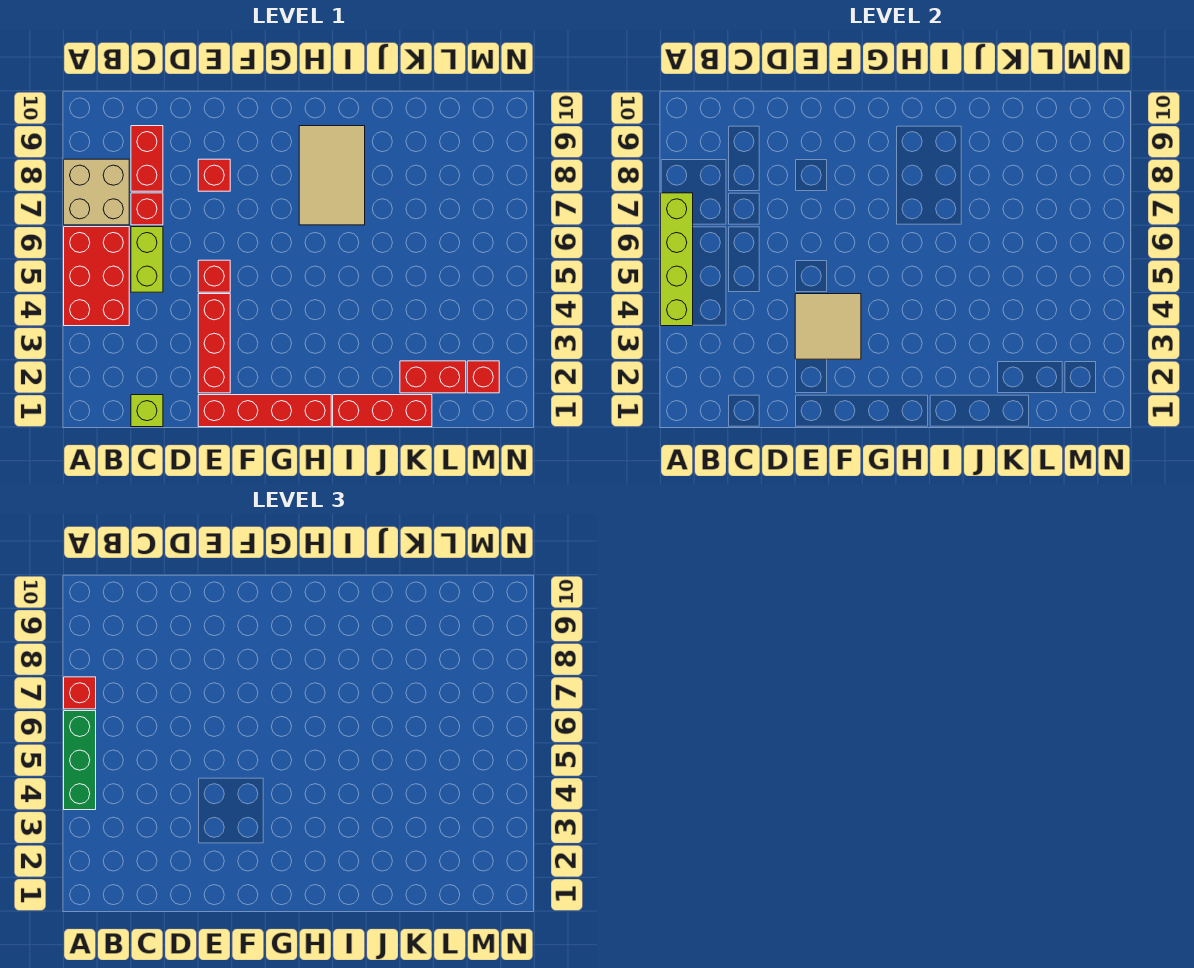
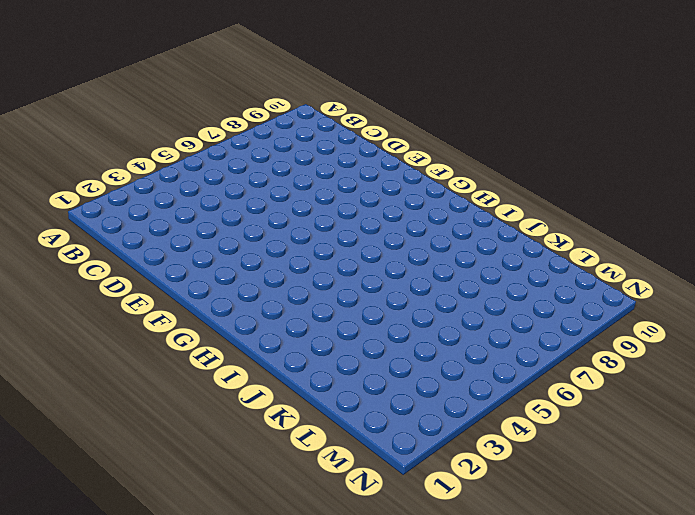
none -> red brick A4:B6 level 1
none -> tan brick A7:B8 level 1
none -> lime brick C1 level 1

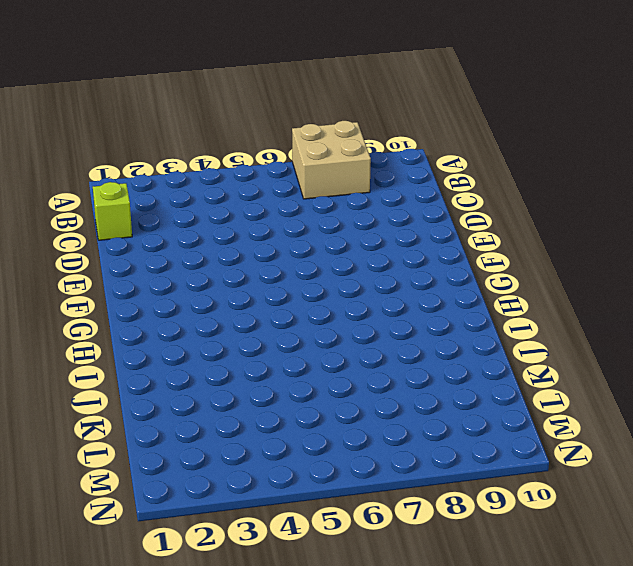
none -> red brick A4:B6 level 1
none -> lime brick C5:C6 level 1
none -> red brick C7 level 1

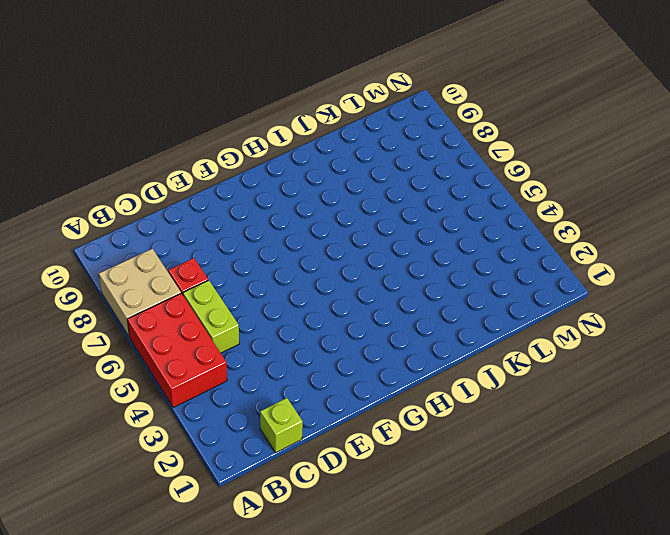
none -> red brick C8:C9 level 1
none -> red brick E1:H1 level 1
none -> red brick E2:E4 level 1

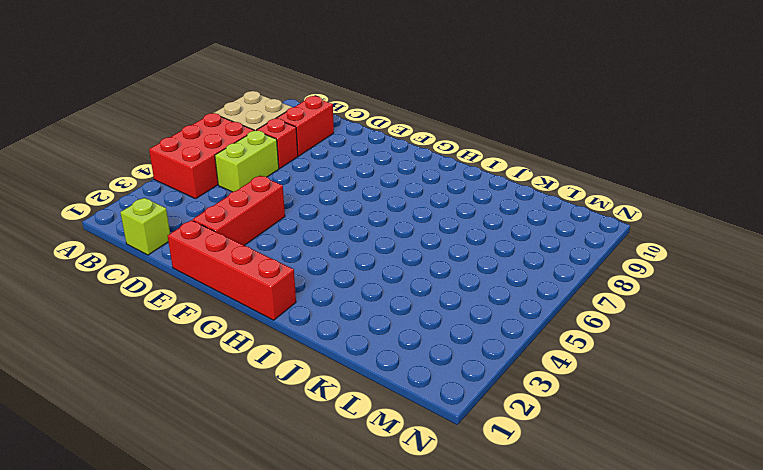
none -> red brick E5 level 1
none -> red brick E8 level 1
none -> tan tile H7:I9 level 1

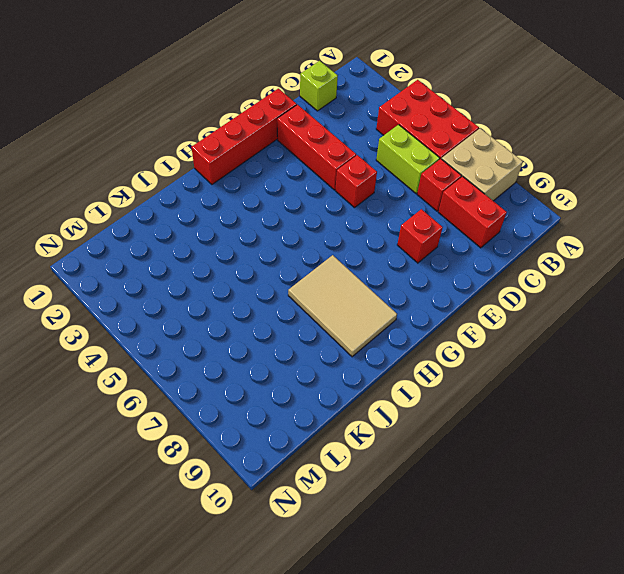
none -> red brick I1:K1 level 1
none -> red brick K2:L2 level 1
none -> red brick M2 level 1

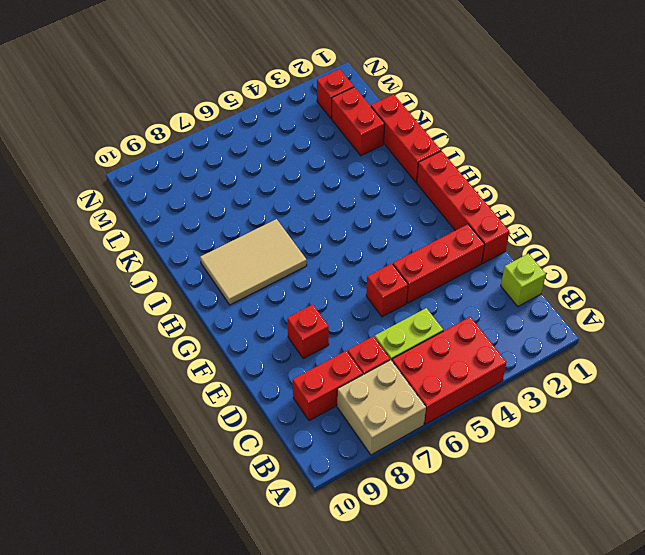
none -> lime brick A4:A7 level 2
none -> tan tile E3:F4 level 2
none -> green brick A4:A6 level 3

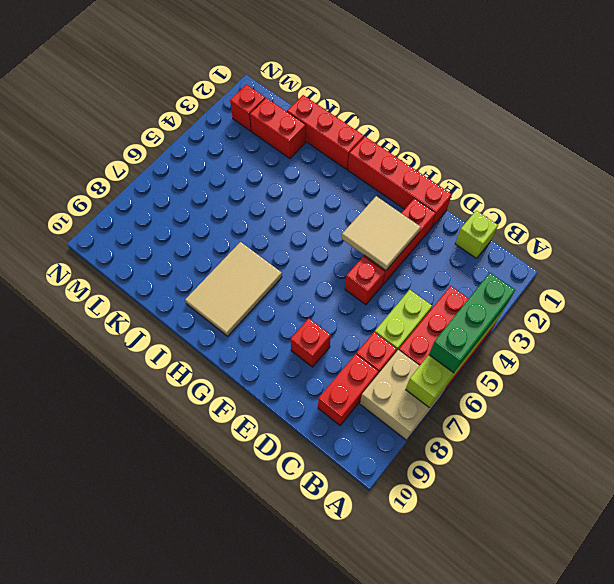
none -> red brick A7 level 3

